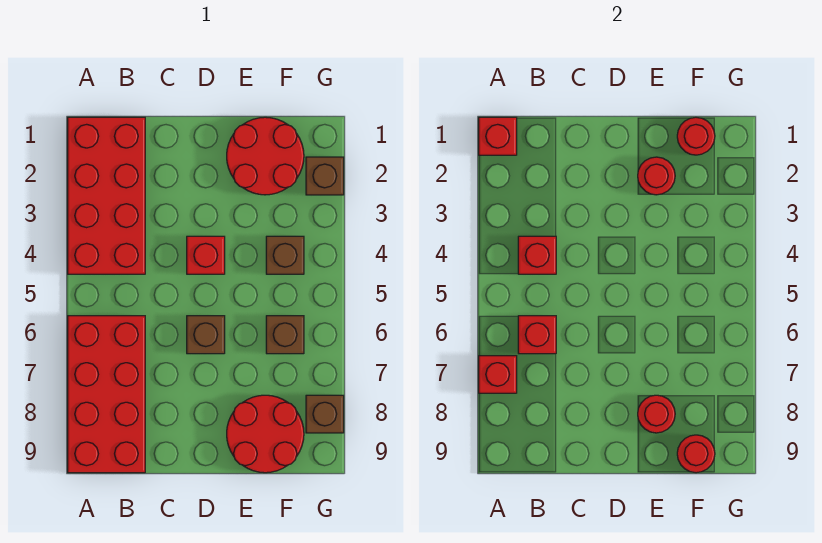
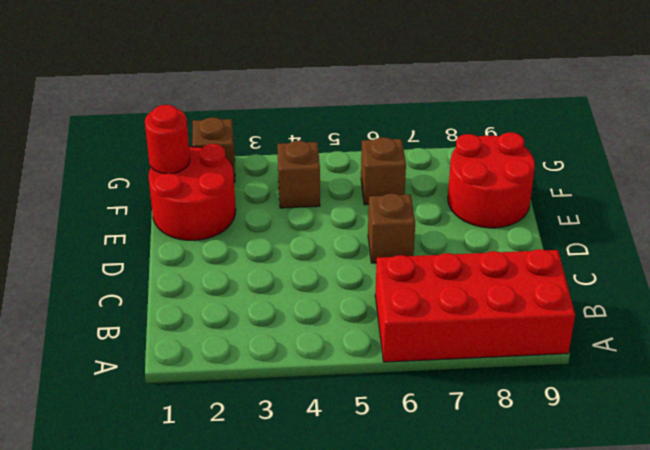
none -> red brick A1:B4 level 1
none -> red brick D4 level 1
none -> brown brick G8 level 1

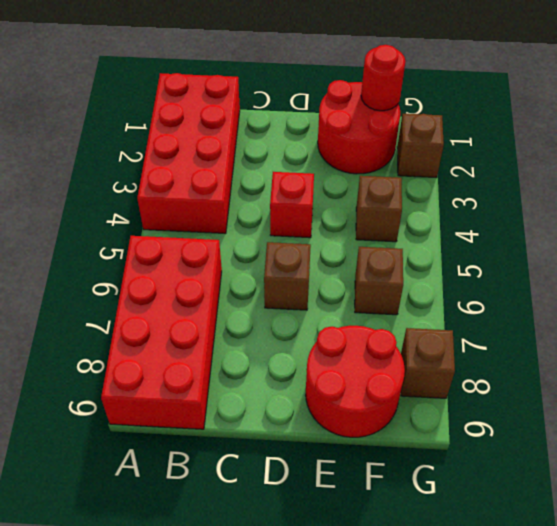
none -> red brick A1 level 2
none -> red brick A7 level 2
none -> red brick B4 level 2

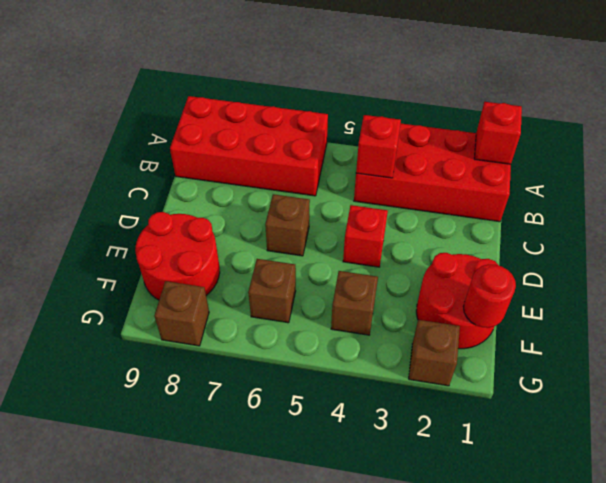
none -> red brick A7 level 2
none -> red brick B6 level 2
none -> red round brick E2 level 2

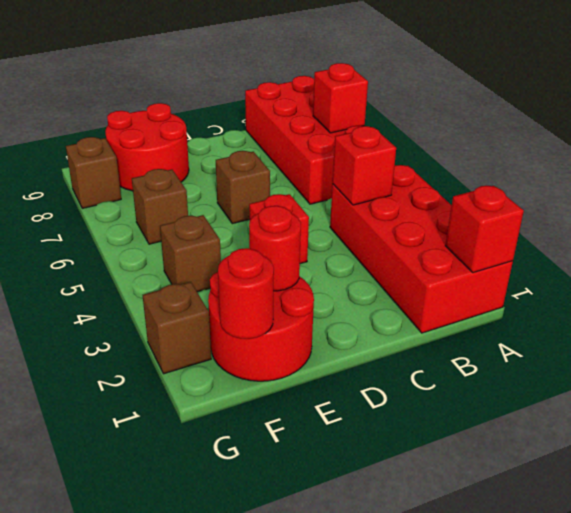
none -> red brick B6 level 2
none -> red round brick E8 level 2
none -> red round brick F9 level 2

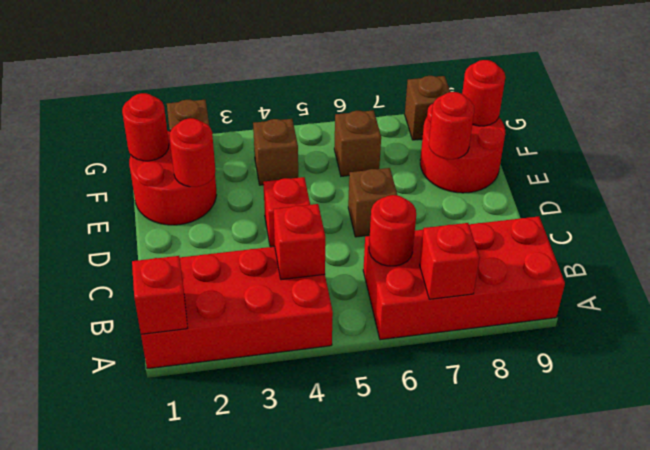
red round brick B6 level 2 -> red brick B6 level 2

